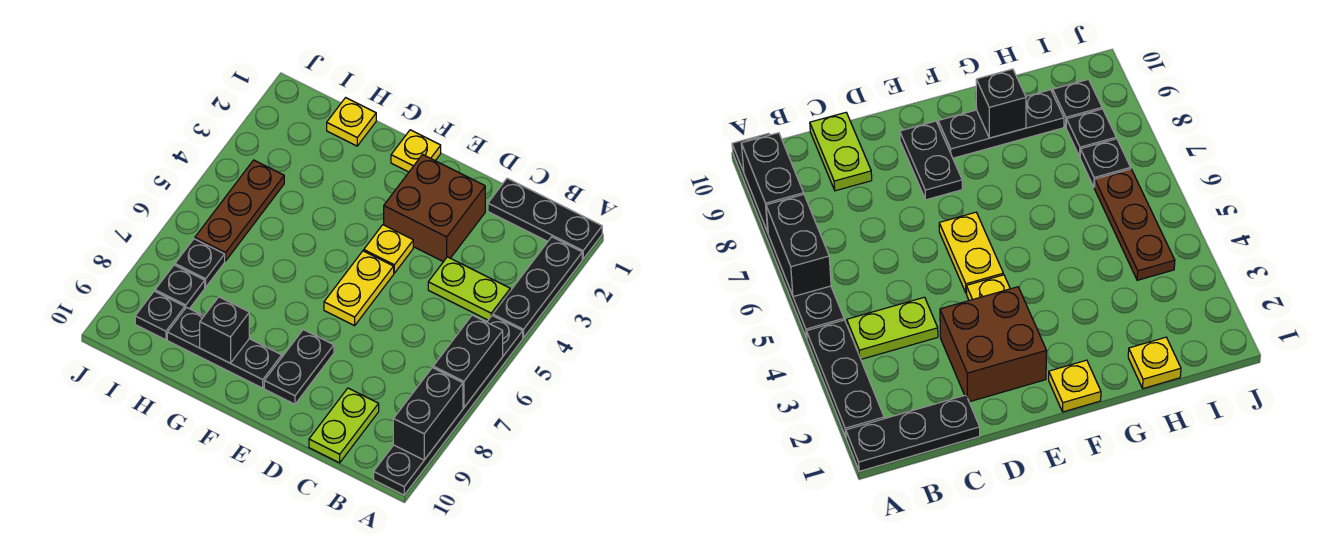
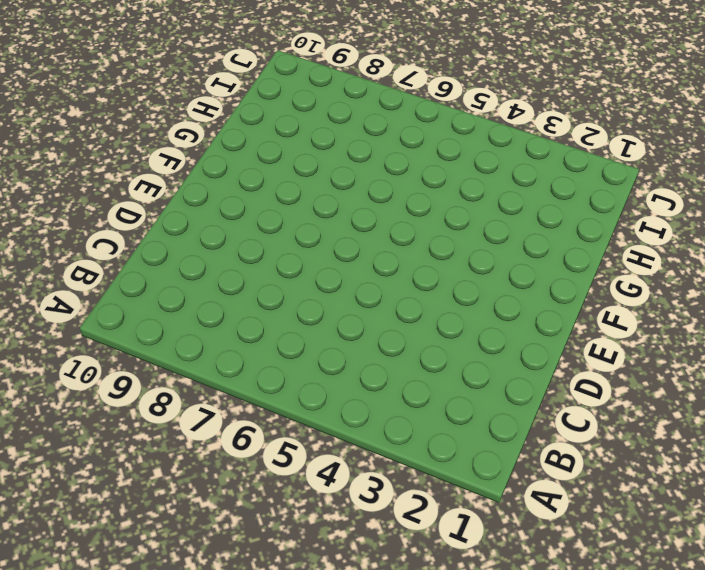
none -> black plate A1:C1 level 1
none -> black plate A2:A4 level 1
none -> black plate A5:A10 level 1

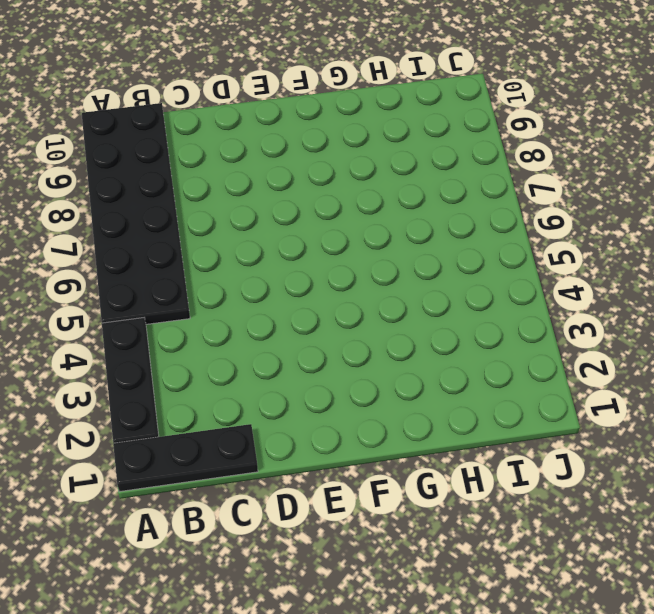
black plate A5:B10 level 1 -> black plate A5:A10 level 1
none -> lime plate B4:C4 level 1
none -> lime plate C9:C10 level 1
none -> brown brick D2:E3 level 1

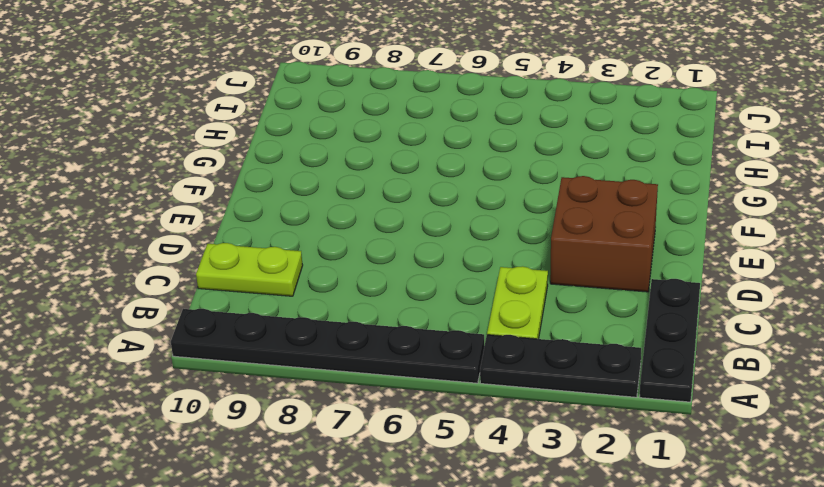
none -> yellow plate E4 level 1
none -> yellow plate E5:E6 level 1
none -> black plate E8:E9 level 1

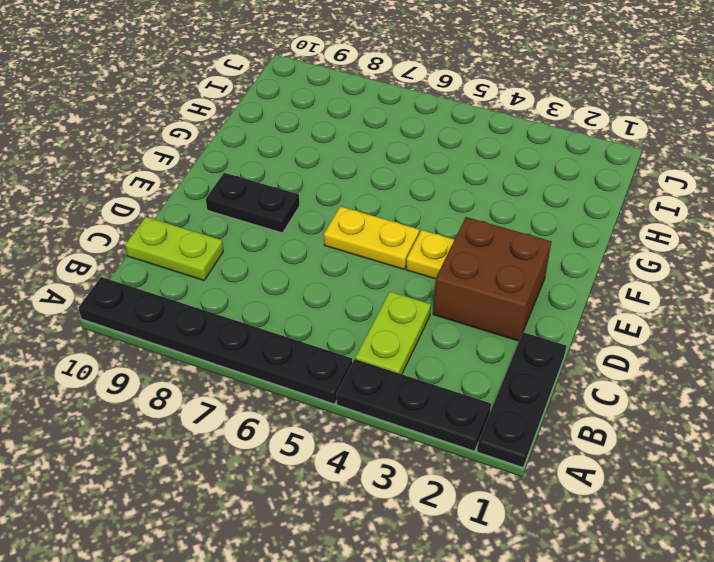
none -> yellow plate F1 level 1
none -> black plate F9:H9 level 1
none -> yellow plate H1 level 1

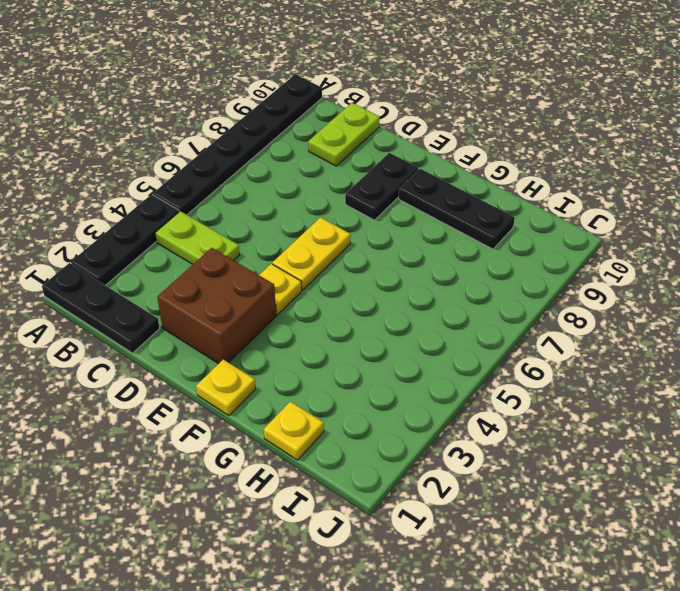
none -> brown plate I4:I6 level 1
none -> black plate I7 level 1
none -> black plate I8 level 1

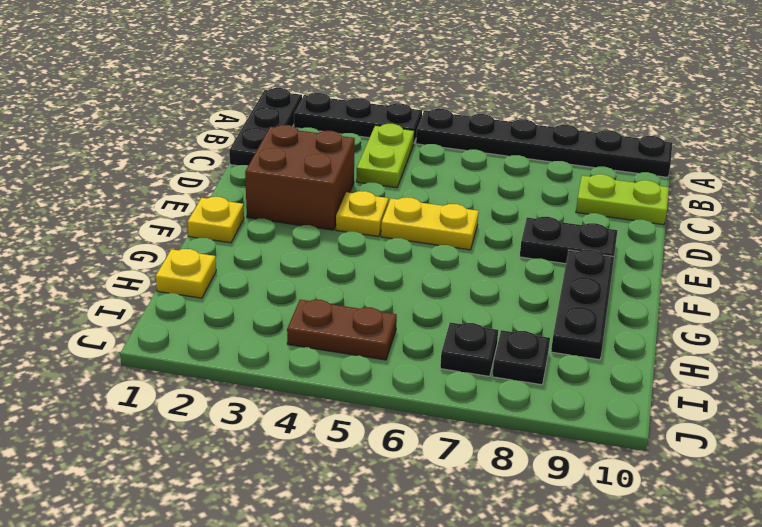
brown plate I4:I5 level 1 -> brown plate I4:I6 level 1
none -> black plate I9 level 1
none -> black brick A6:A7 level 2
none -> black brick A8:A9 level 2

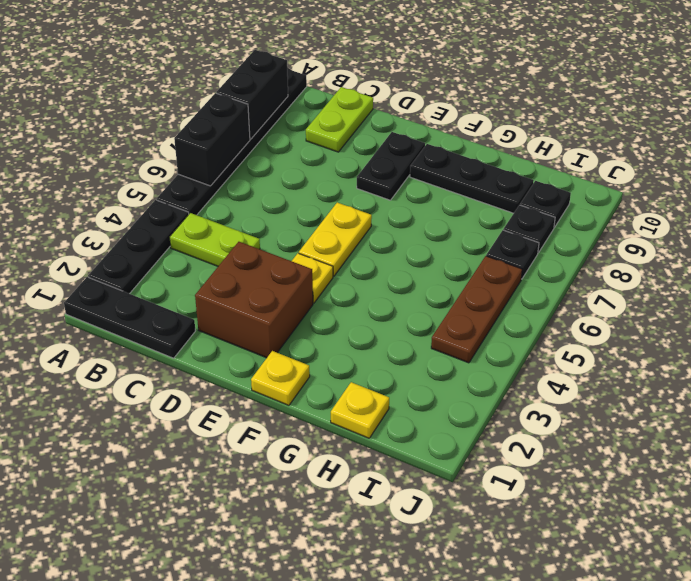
none -> black brick G9 level 2

